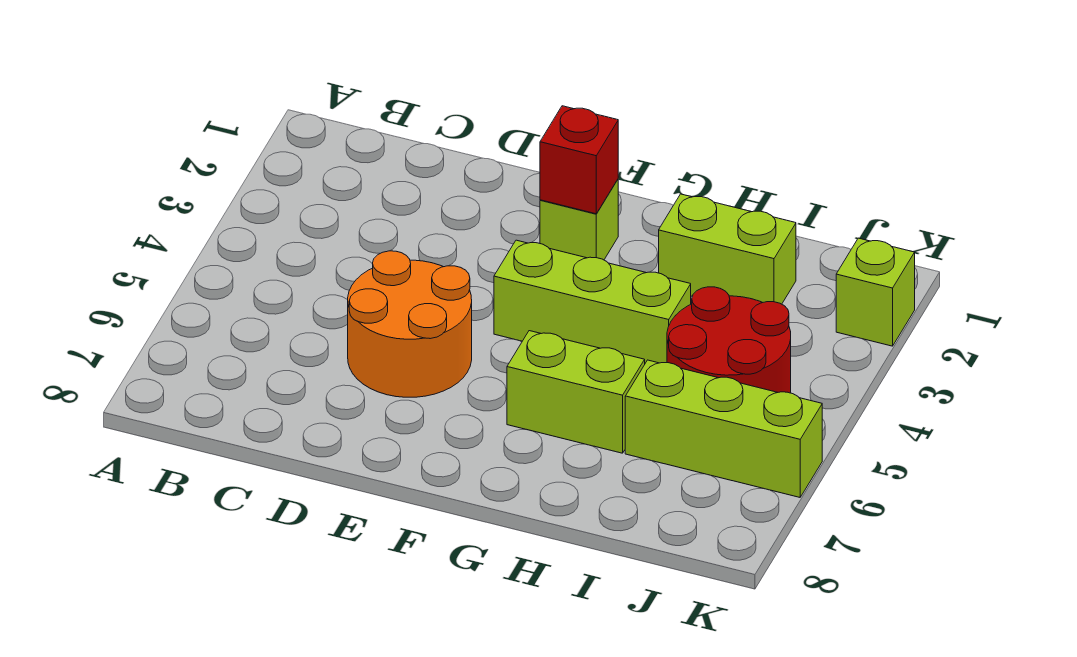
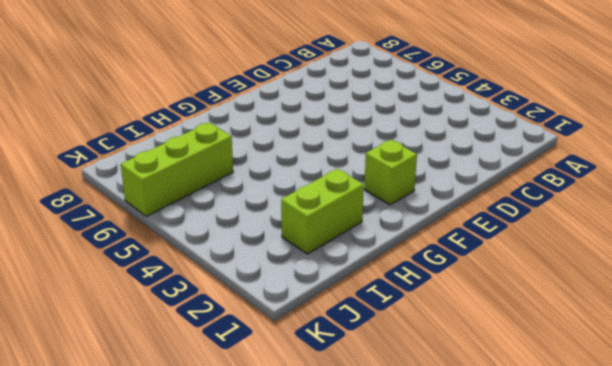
none -> orange round brick D5:E6 level 1
none -> lime brick F4:H4 level 1

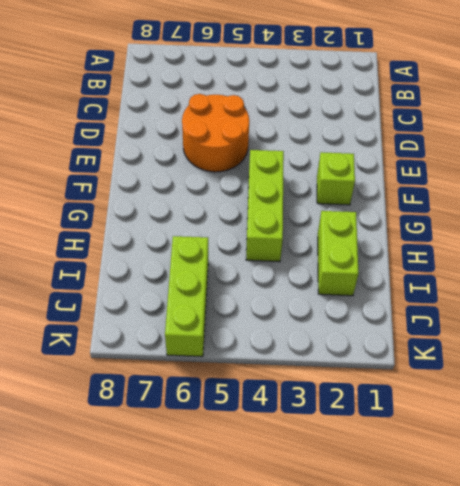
none -> lime brick G6:H6 level 1
none -> red round brick I4:J5 level 1

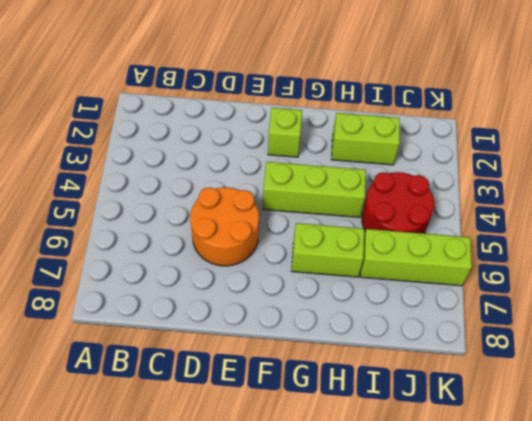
none -> lime brick K2 level 1
none -> red brick F2 level 2

